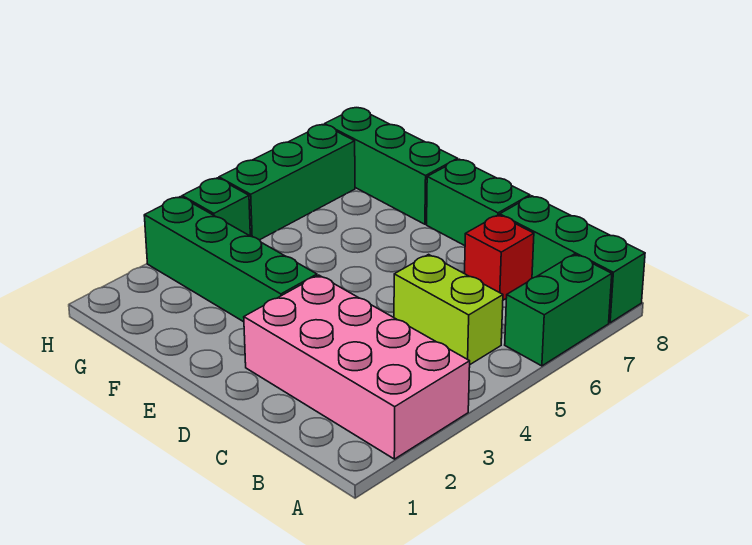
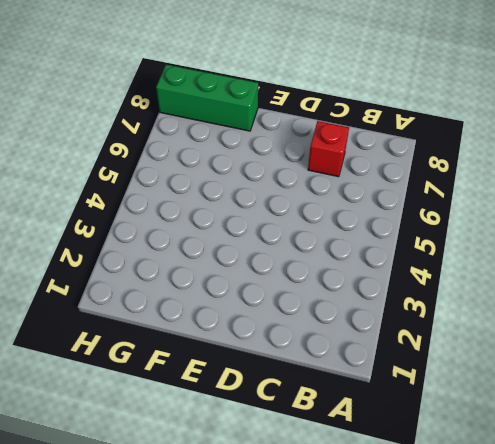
none -> pink brick A2:D3 level 1
none -> green brick A6:A7 level 1

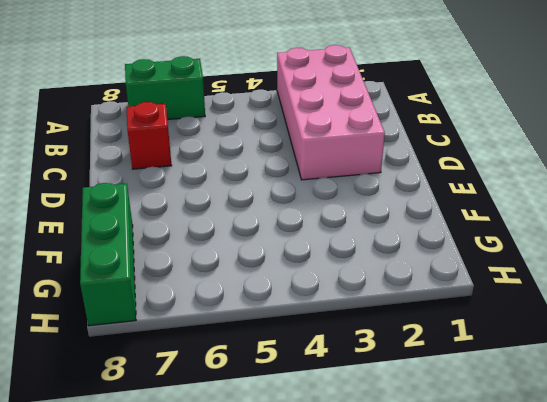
none -> green brick A8:C8 level 1
none -> lime brick B5:C5 level 1

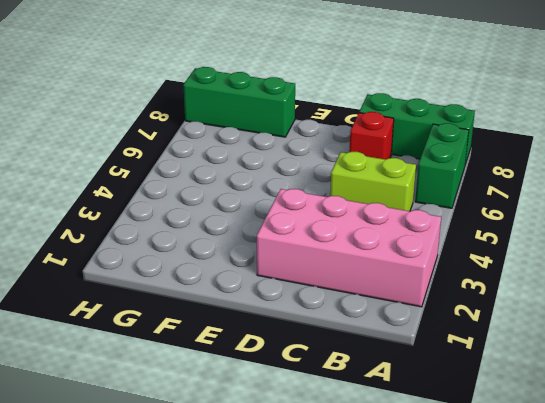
none -> green brick D8:E8 level 1
none -> green brick E3:H3 level 1

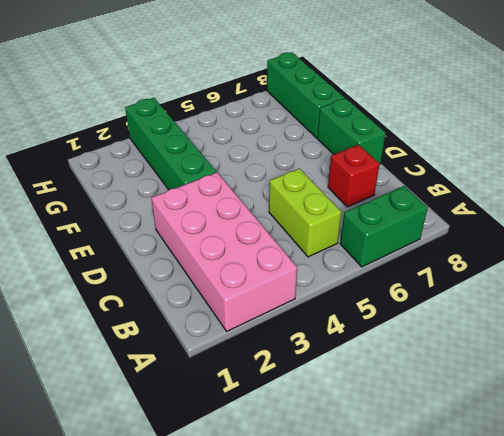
none -> green brick A8:C8 level 1
none -> green brick H4 level 1

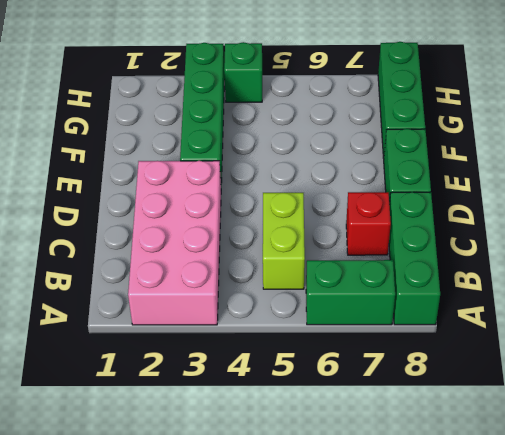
none -> green brick H5:H7 level 1

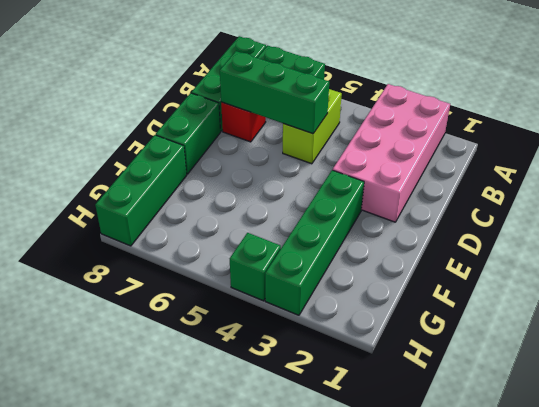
green brick C5:C7 level 2 -> green brick H5:H7 level 1

